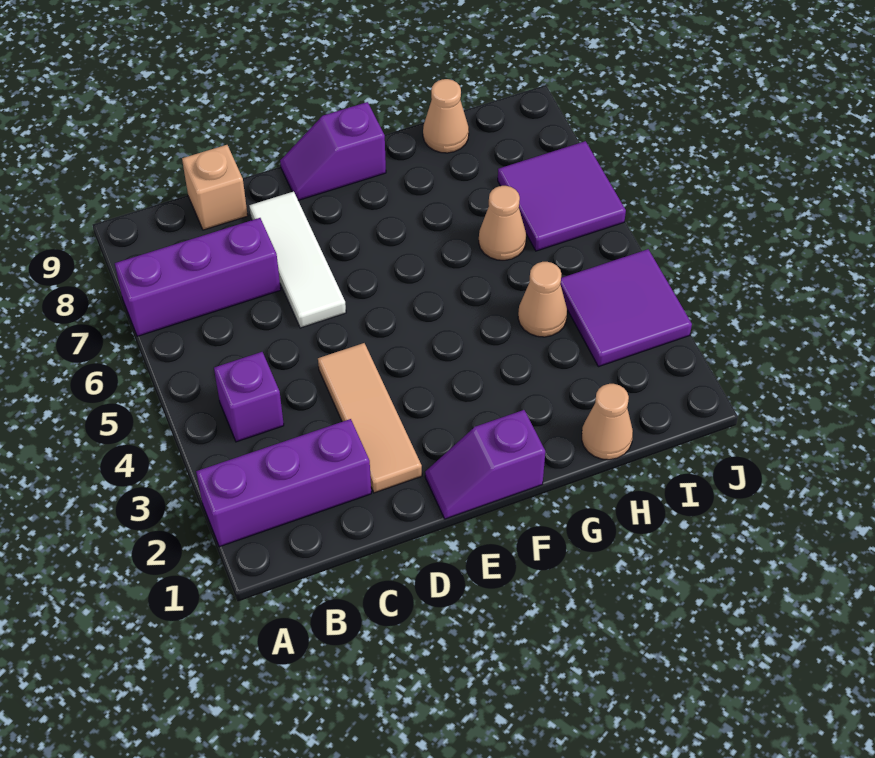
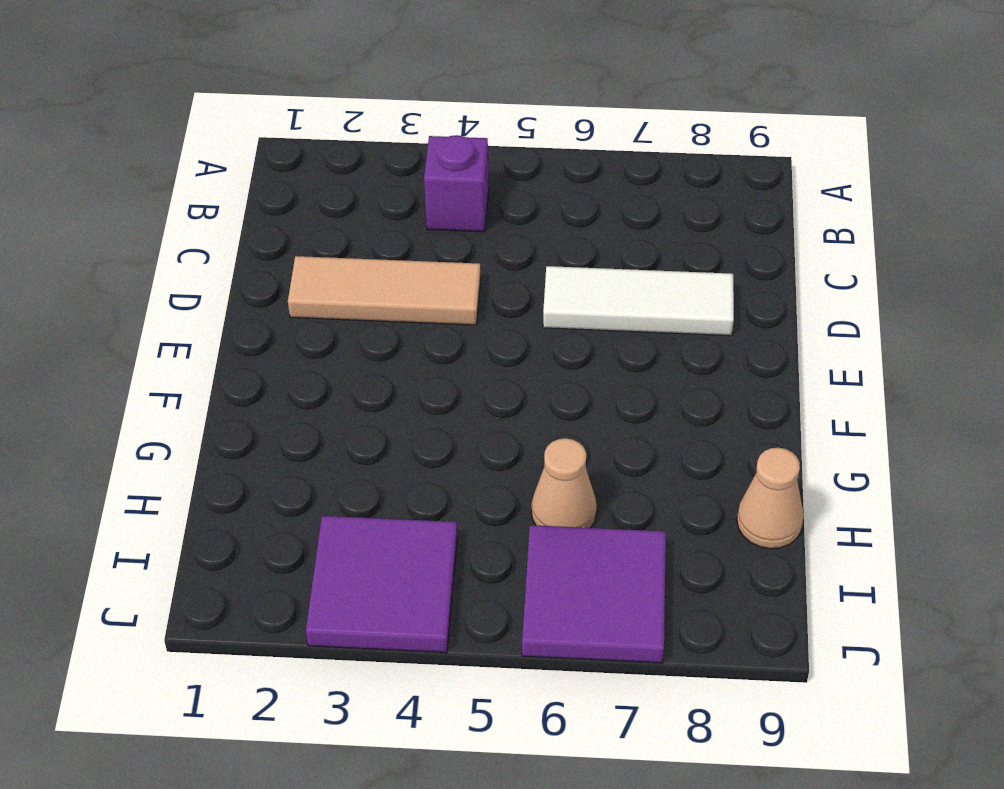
none -> purple brick A2:C2 level 1
none -> purple brick A7:C7 level 1
none -> tan brick C9 level 1

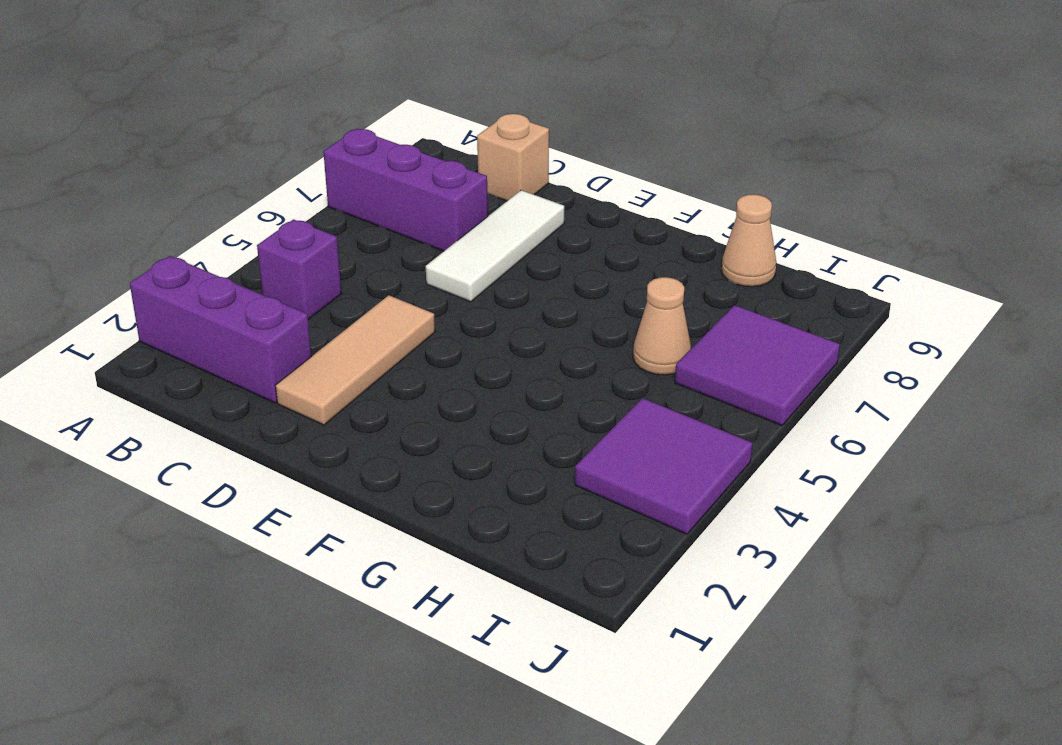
none -> purple slope E1:F1 level 1 top F
none -> purple slope E9:F9 level 1 top F
none -> tan cone H1 level 1

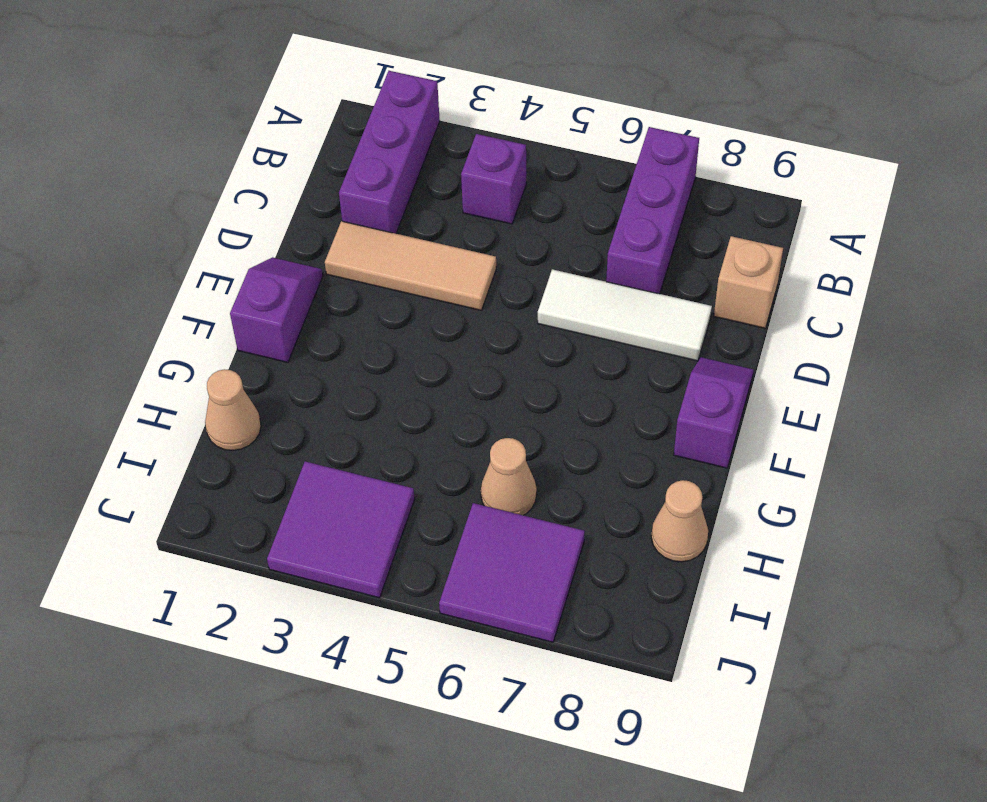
none -> tan cone H4 level 1

